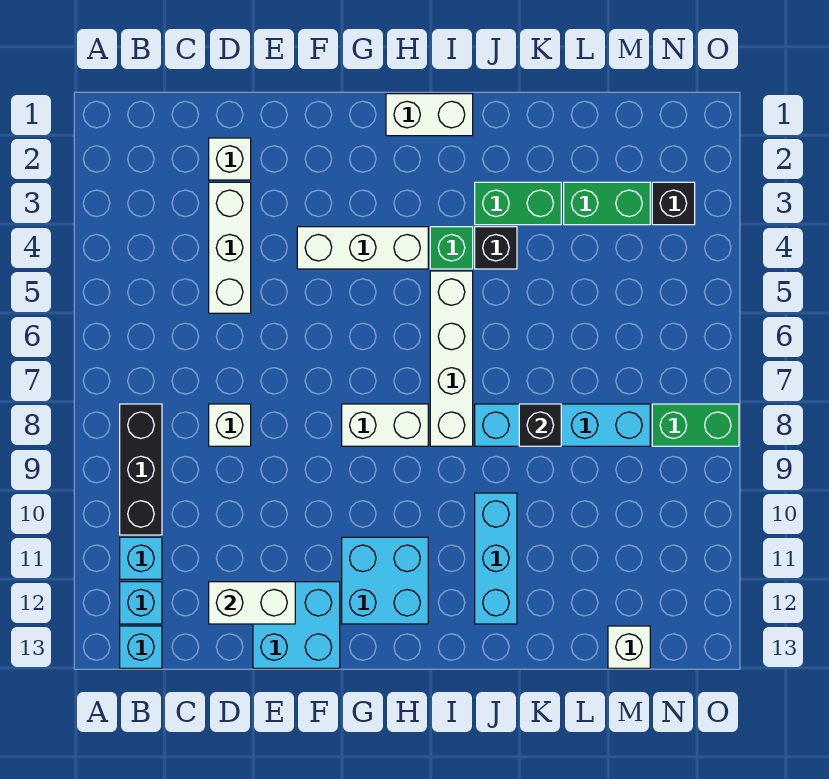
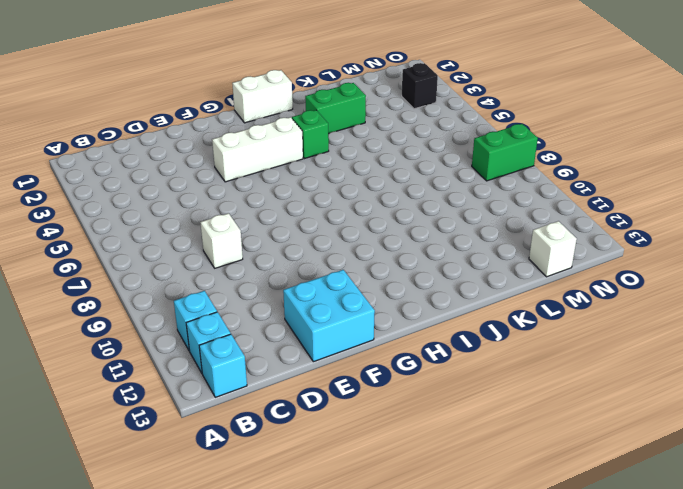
none -> black brick B8:B10 level 1
none -> white brick D2 level 1
none -> white brick D3:D5 level 1

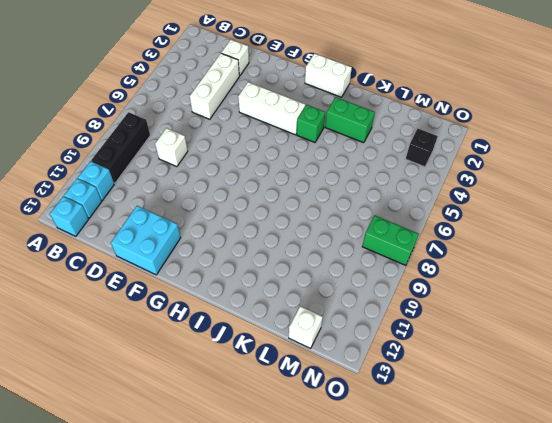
none -> white brick G8:H8 level 1
none -> cyan brick G11:H12 level 1
none -> white brick I5:I8 level 1

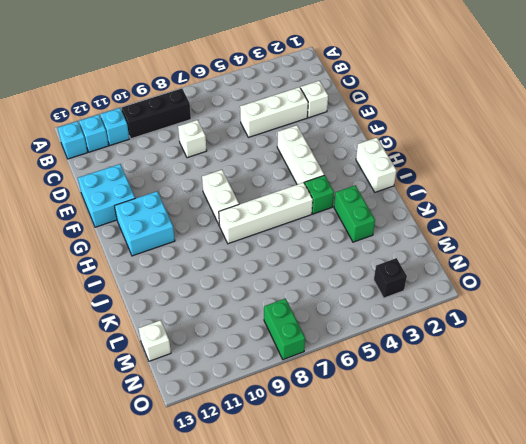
none -> black brick J4 level 1
none -> cyan brick J8:M8 level 1
none -> cyan brick J10:J12 level 1

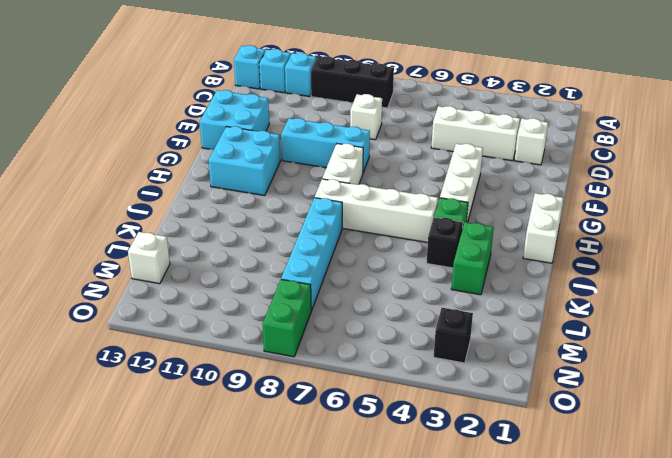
cyan brick F8:F10 level 1 -> cyan brick J10:J12 level 1
none -> green brick L3:M3 level 1
none -> white brick D12:E12 level 2
none -> black brick K8 level 2

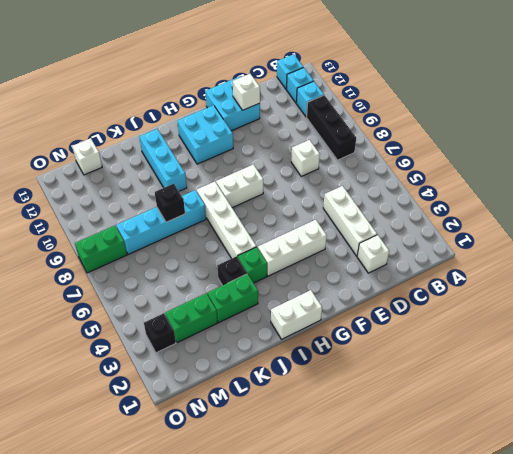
white brick E12 level 2 -> white brick D12:E12 level 2

